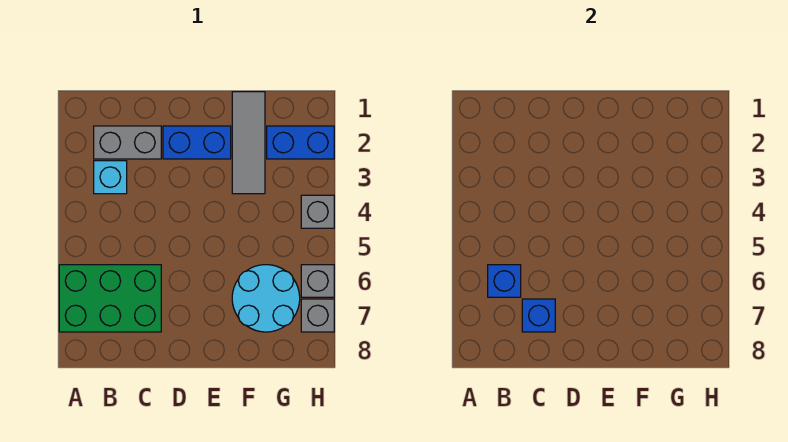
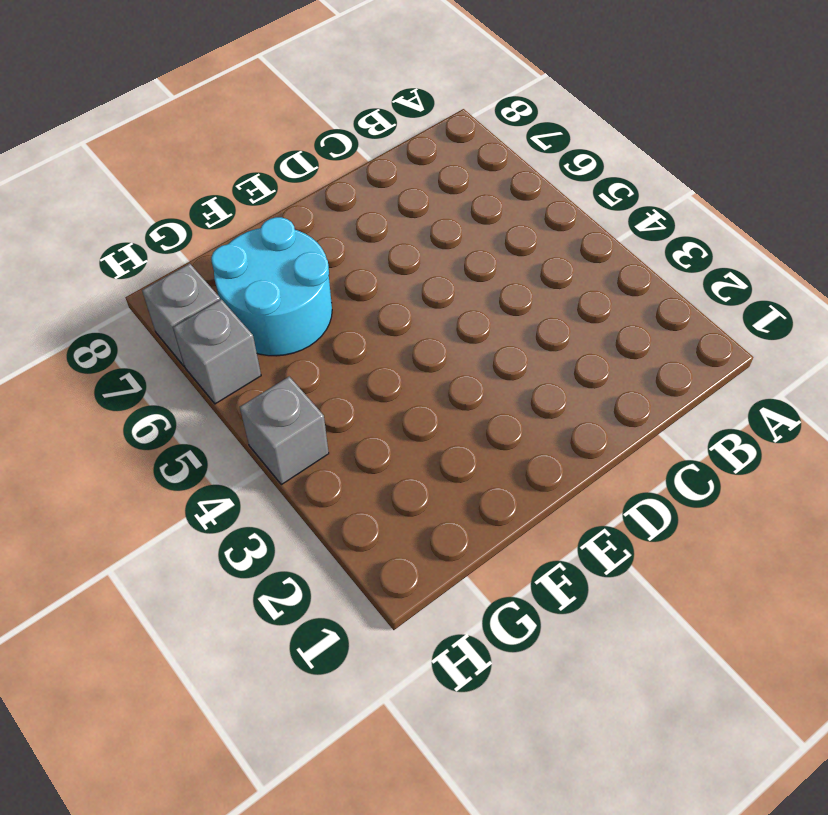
none -> green brick A6:C7 level 1
none -> grey brick B2:C2 level 1
none -> cyan brick B3 level 1

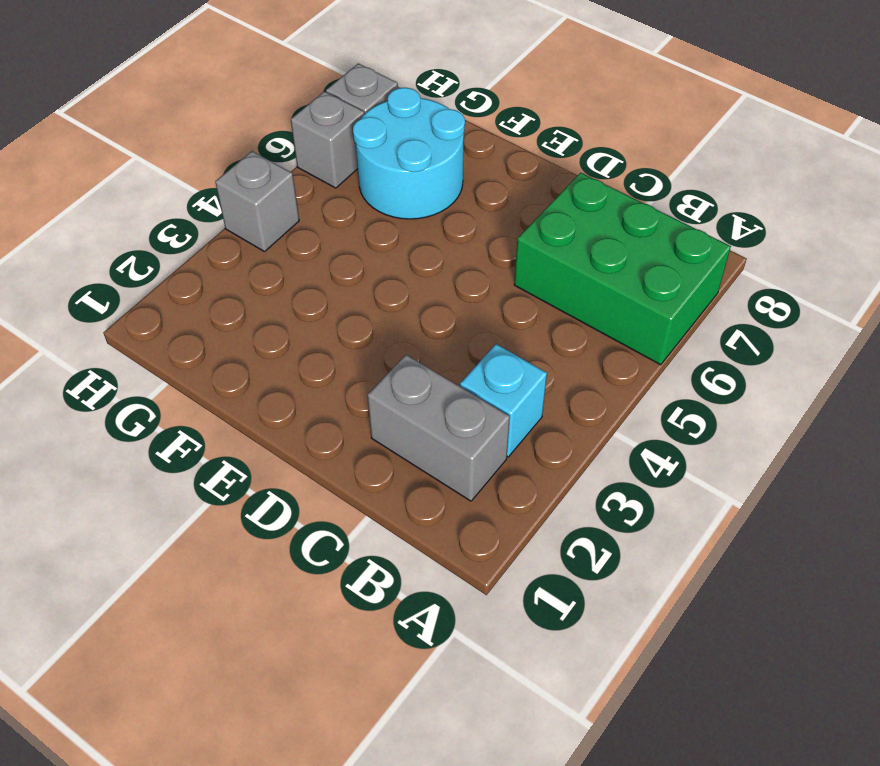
none -> blue brick D2:E2 level 1
none -> grey tile F1:F3 level 1
none -> blue brick G2:H2 level 1

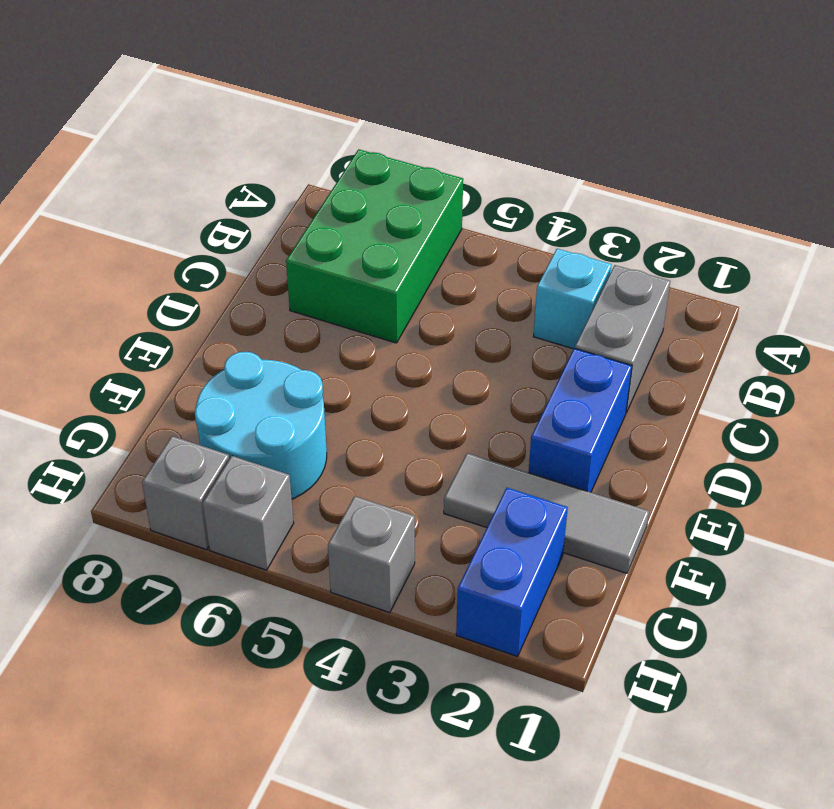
none -> blue brick B6 level 2
none -> blue brick C7 level 2

